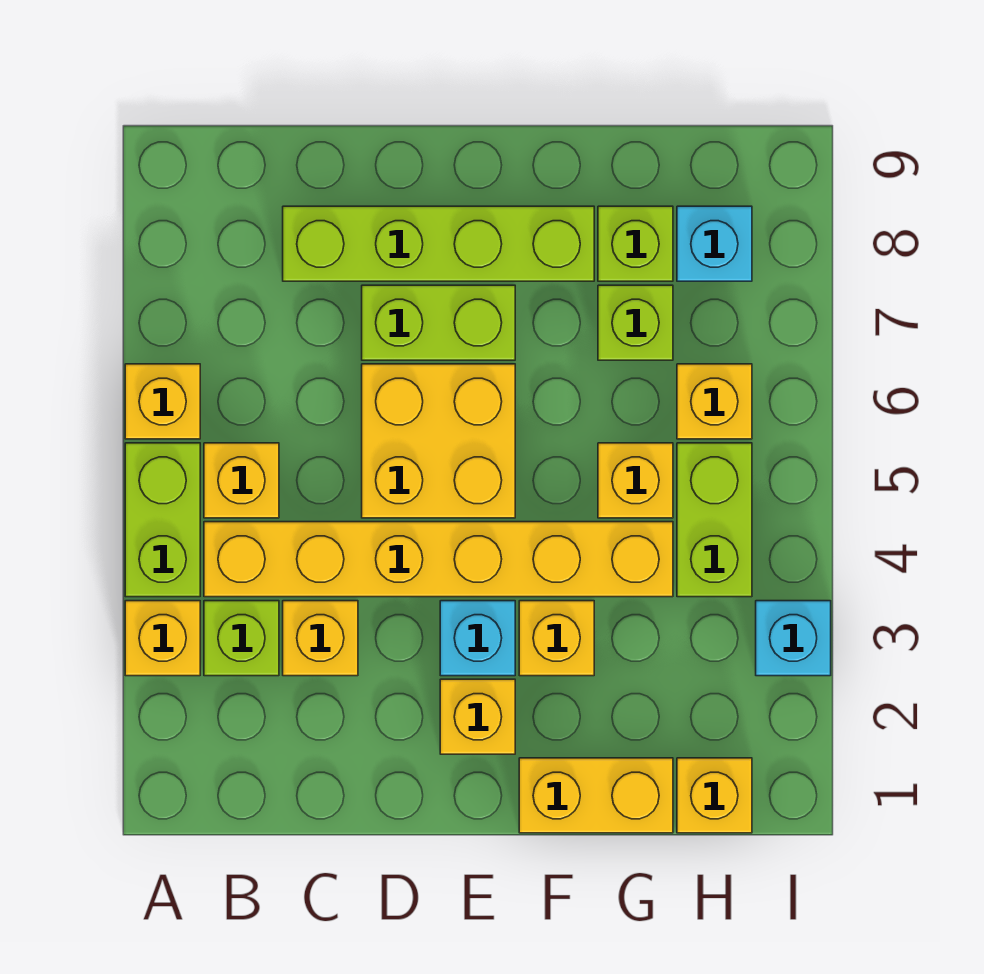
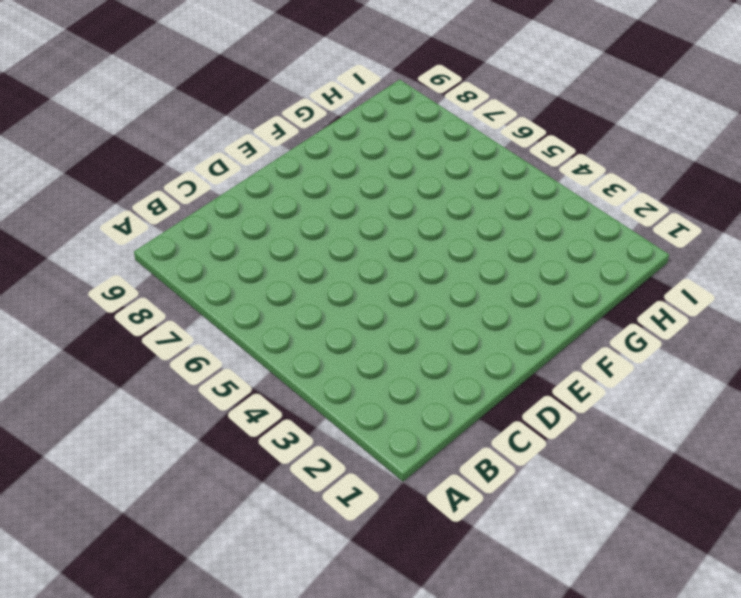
none -> yellow brick A3 level 1
none -> lime brick A4:A5 level 1
none -> yellow brick A6 level 1

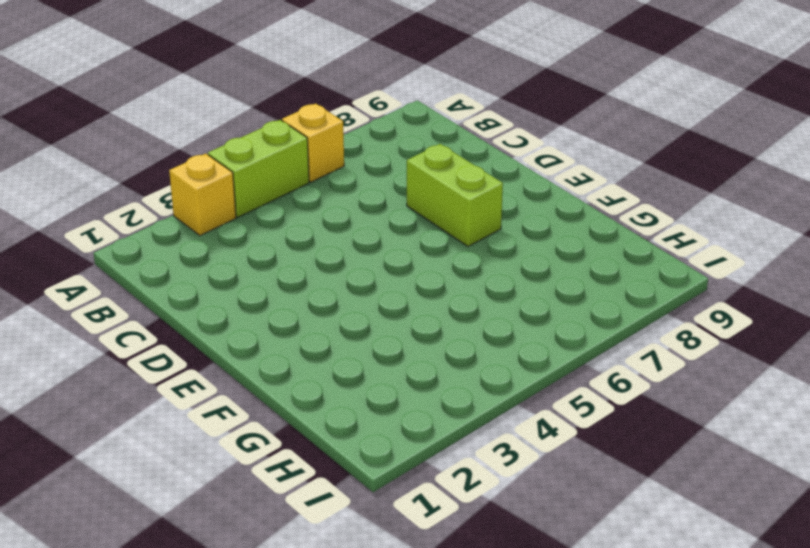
none -> lime brick B3 level 1
none -> yellow brick B4:G4 level 1
none -> yellow brick B5 level 1

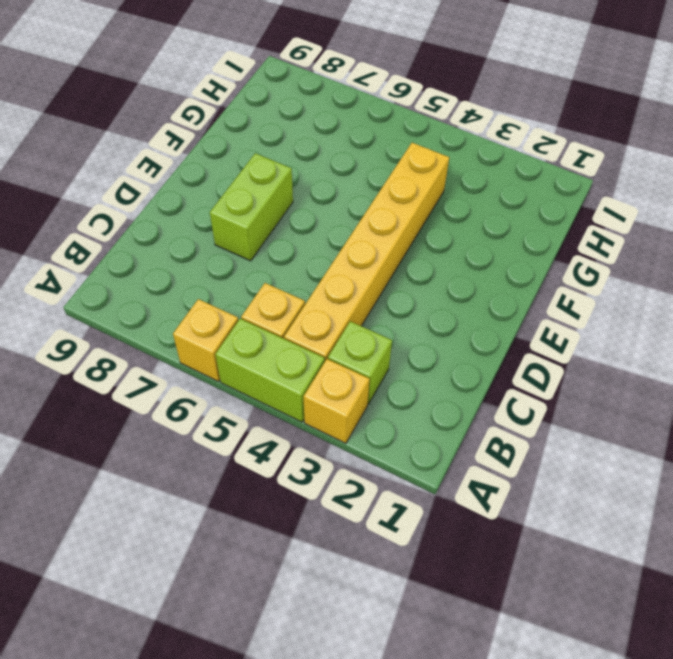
none -> yellow brick C3 level 1
none -> lime brick C8:F8 level 1
none -> yellow brick D5:E6 level 1

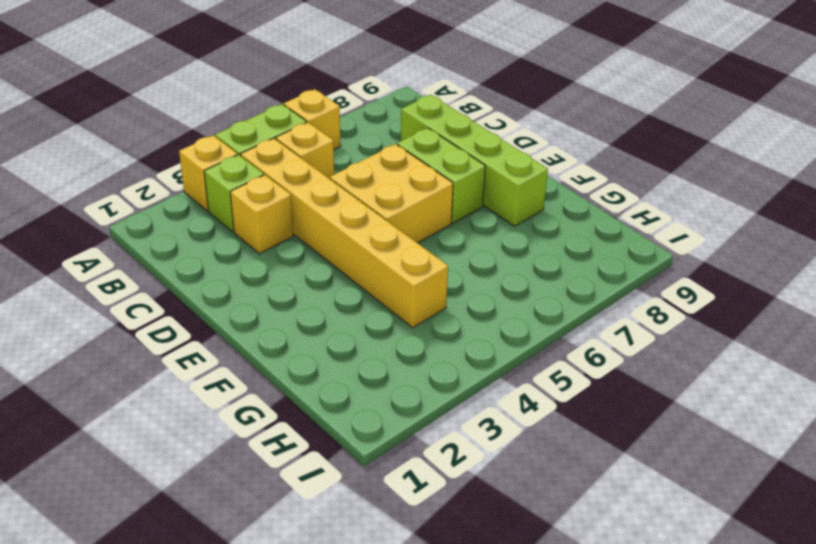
none -> yellow brick E2 level 1
none -> cyan brick E3 level 1
none -> yellow brick F1:G1 level 1

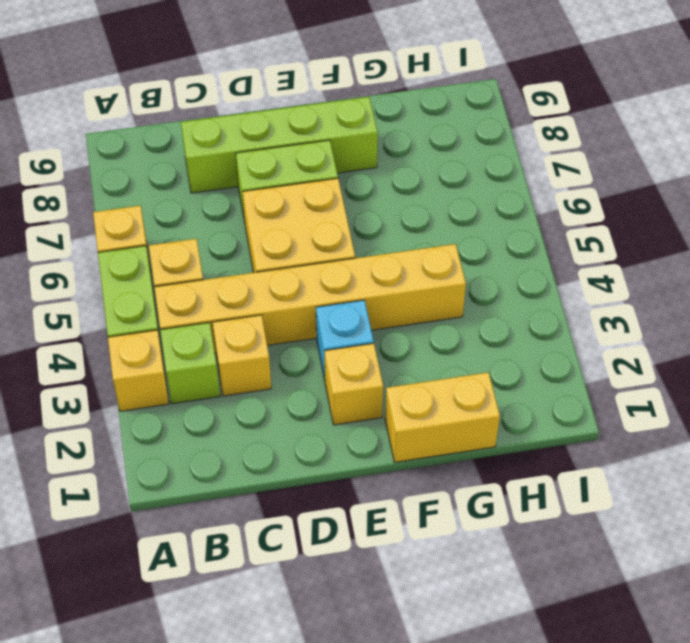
none -> yellow brick F3 level 1
none -> yellow brick G5 level 1
none -> lime brick G7 level 1

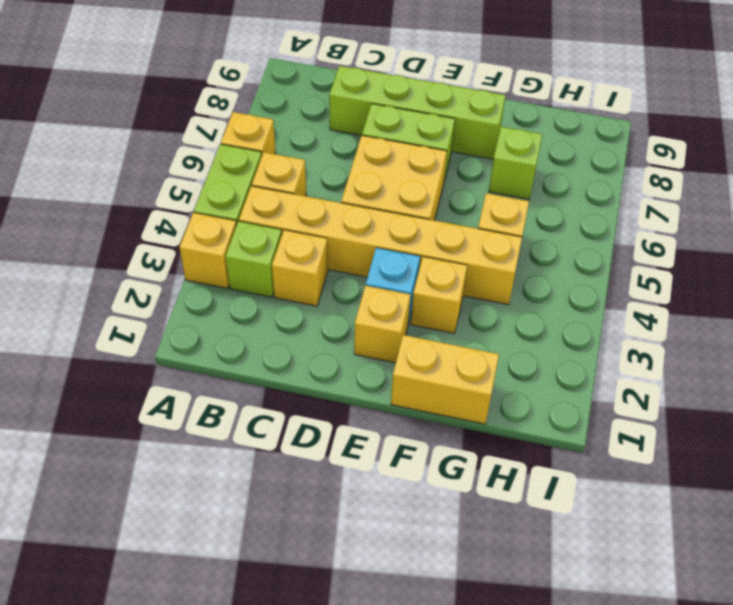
none -> lime brick G8 level 1
none -> yellow brick H1 level 1
none -> lime brick H4:H5 level 1

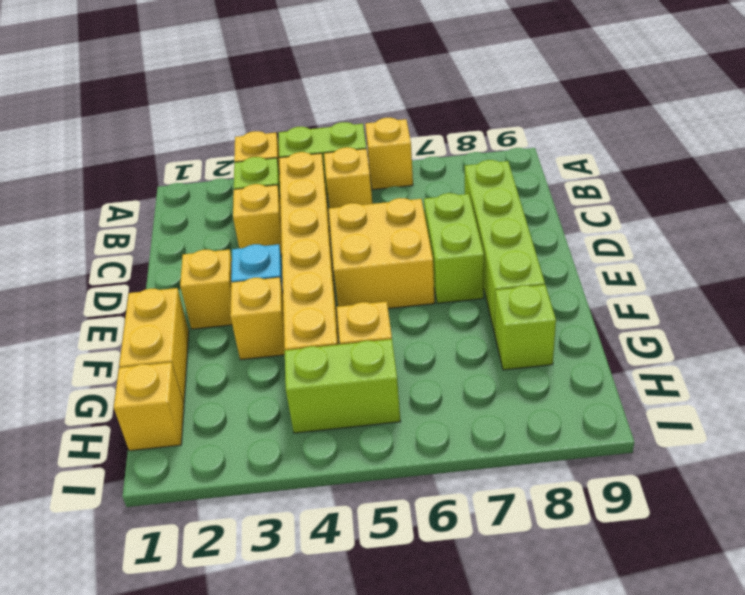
none -> lime brick G7 level 1
none -> yellow brick H6 level 1
none -> cyan brick H8 level 1

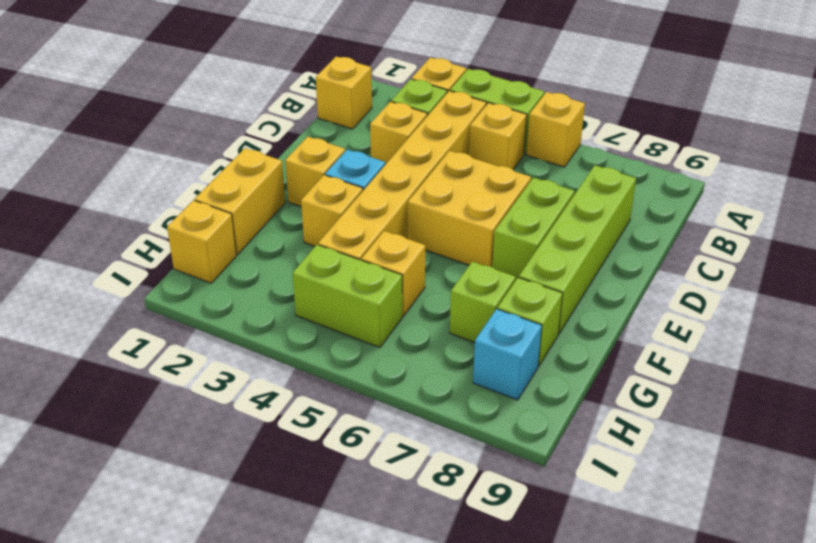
yellow brick B1 level 1 -> yellow brick H6 level 1
none -> cyan brick I3 level 1

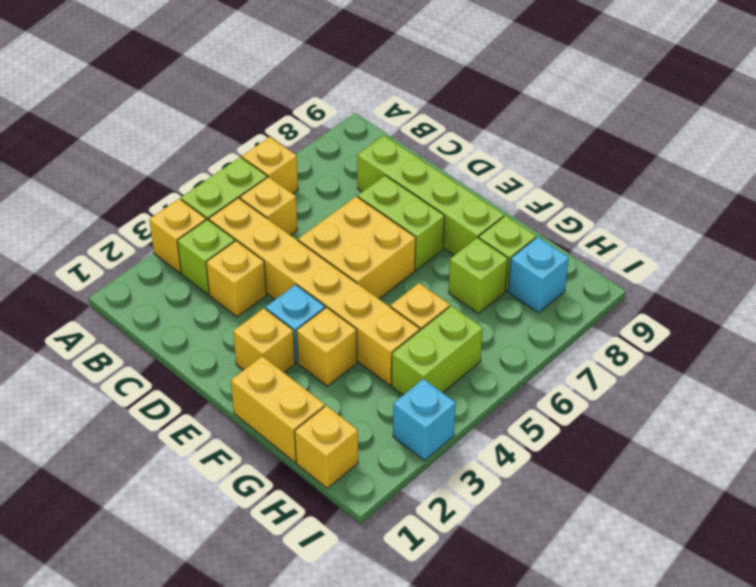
none -> yellow brick H6 level 1

